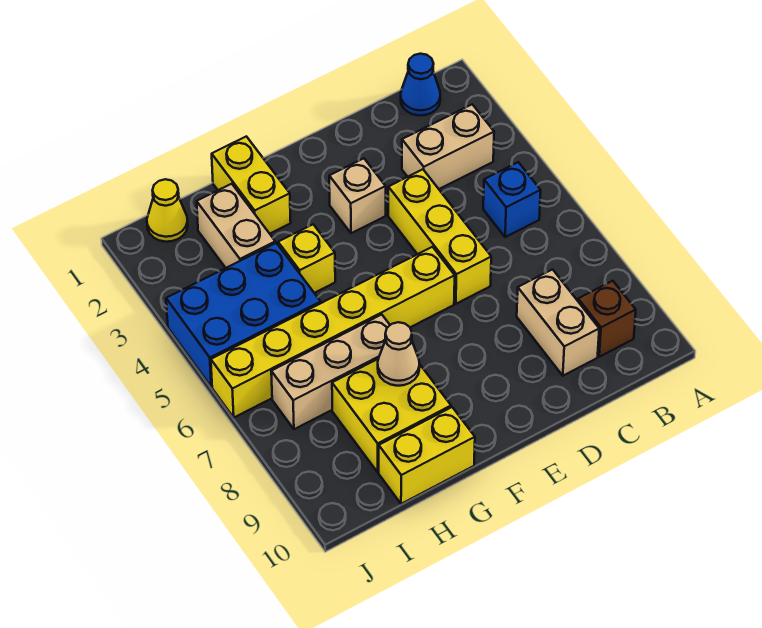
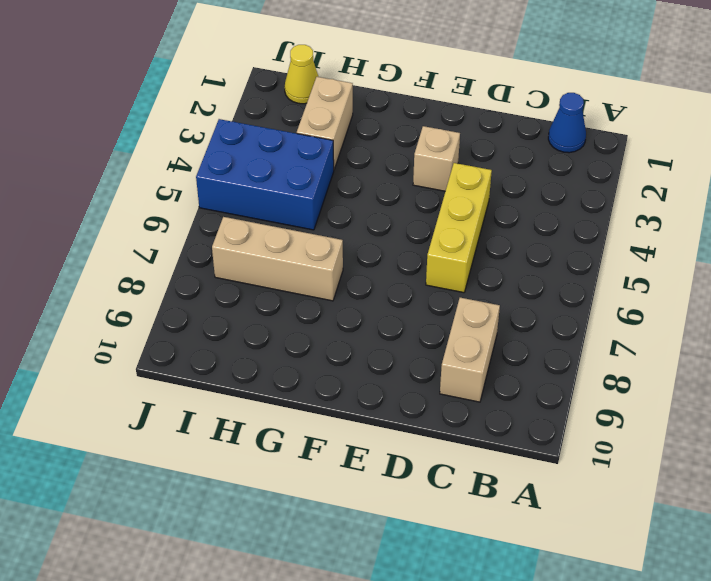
none -> tan brick B3:C3 level 1
none -> blue brick B5 level 1
none -> brown brick B9 level 1

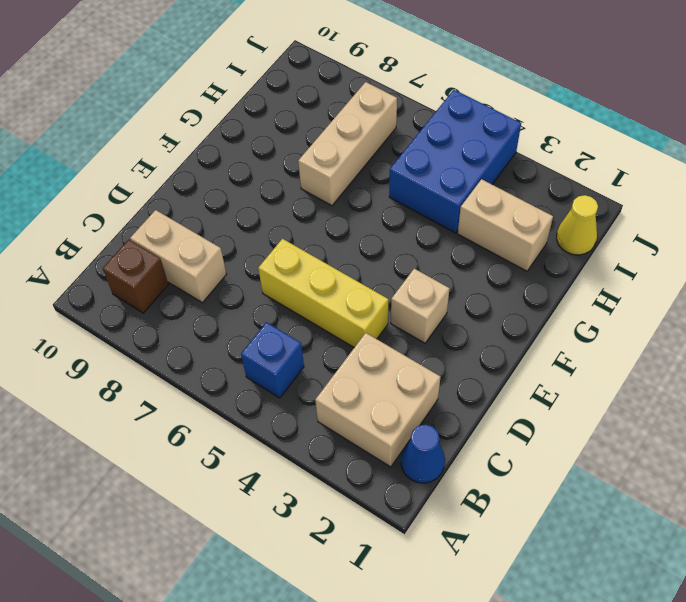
tan brick B2:C3 level 1 -> tan brick B3:C3 level 1
none -> yellow brick E6:J6 level 1
none -> yellow brick G1:G2 level 1
none -> yellow brick G4 level 1

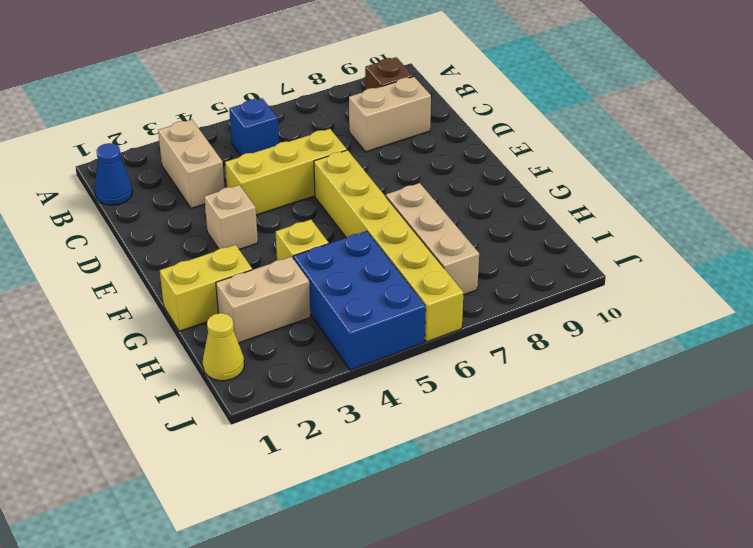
none -> yellow brick G8:H9 level 1
none -> yellow brick G10:H10 level 1
none -> tan cone G8 level 2

